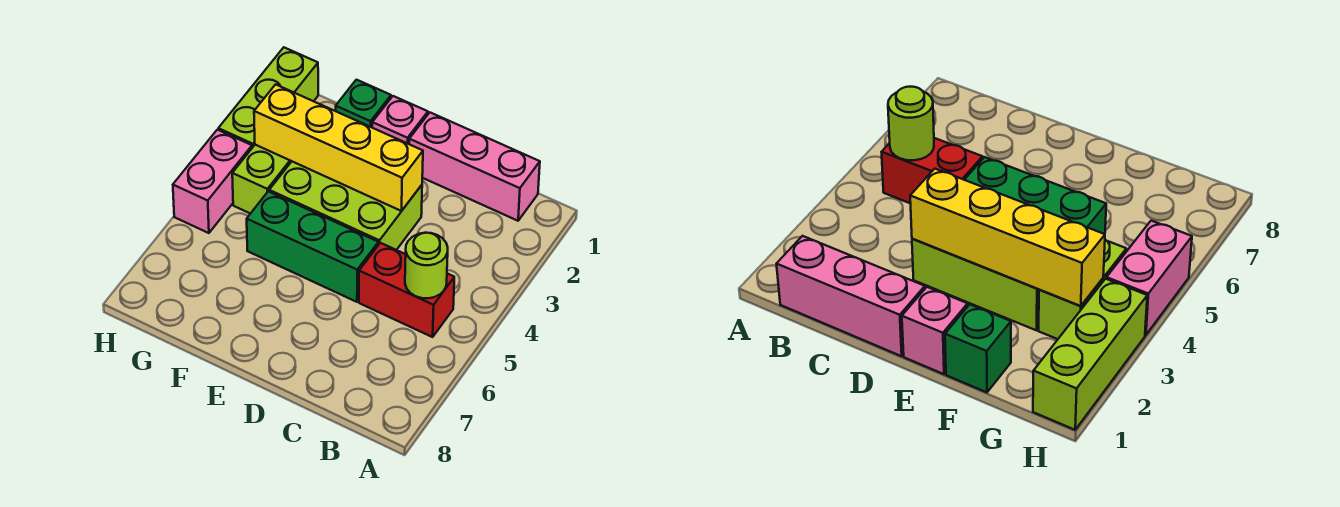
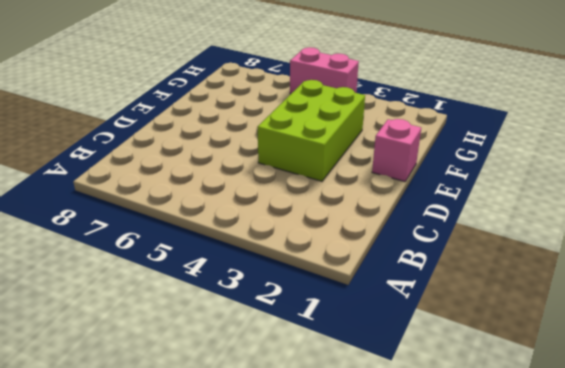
none -> pink brick B1:D1 level 1
none -> red brick B5:C5 level 1

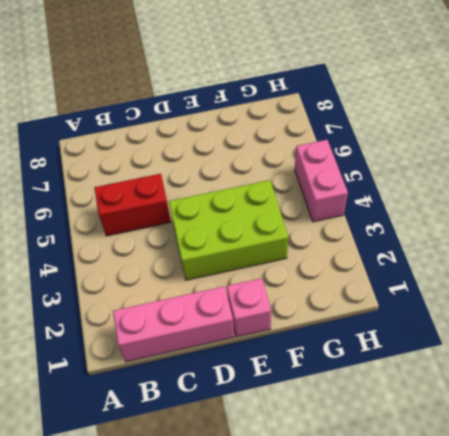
none -> green brick D5:F5 level 1
none -> green brick F1 level 1

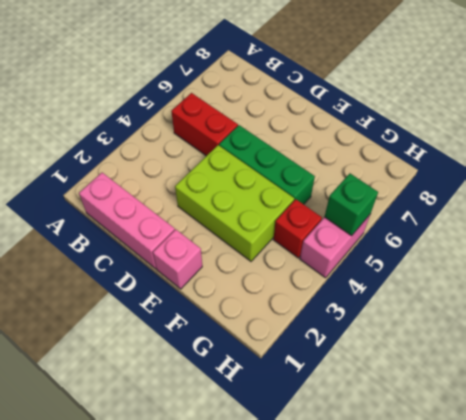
red brick G4 level 1 -> lime brick G3:G4 level 1
green brick H5 level 2 -> green brick F1 level 1
none -> lime brick H1:H3 level 1
none -> lime round brick B5 level 2

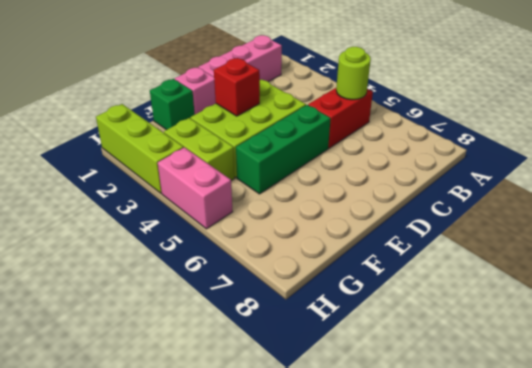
red brick E3 level 2 -> yellow brick D3:G3 level 2

